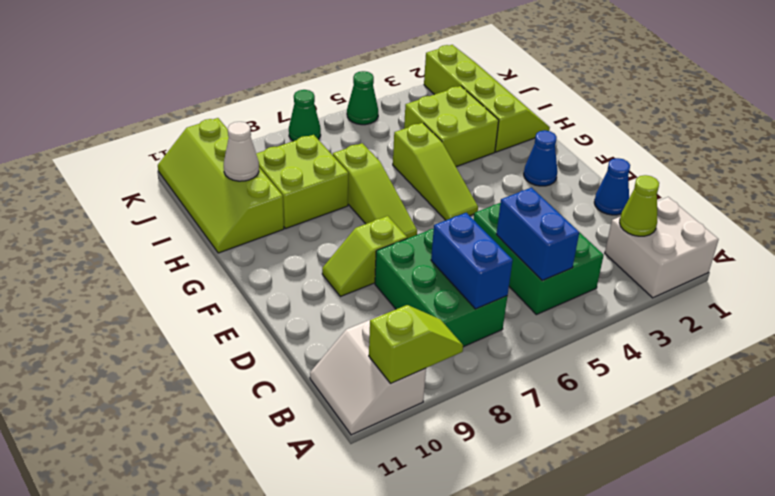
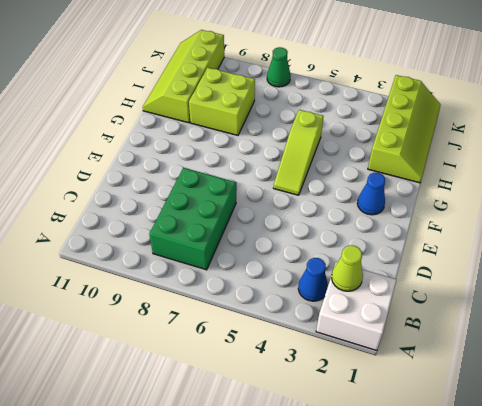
blue cone B3 level 1 -> blue cone D1 level 1
none -> white slope A10:B11 level 1 top 10
none -> green brick B4:D5 level 1
none -> lime slope E8:E9 level 1 top 8

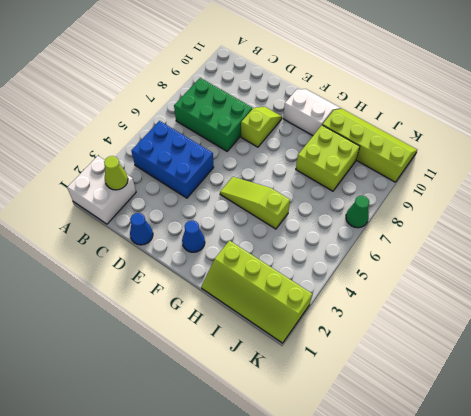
blue brick B4:D5 level 1 -> green brick B4:D5 level 1
white slope F10:G11 level 1 top 10 -> white slope A10:B11 level 1 top 10
none -> lime slope F7:H7 level 1 top H
none -> lime brick H3:I4 level 1
none -> green cone K5 level 1

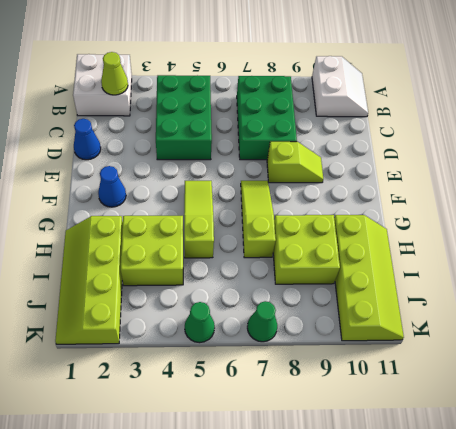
none -> lime slope A9:A10 level 2 top 10
none -> blue brick B5:C5 level 2
none -> blue brick B7:C7 level 2

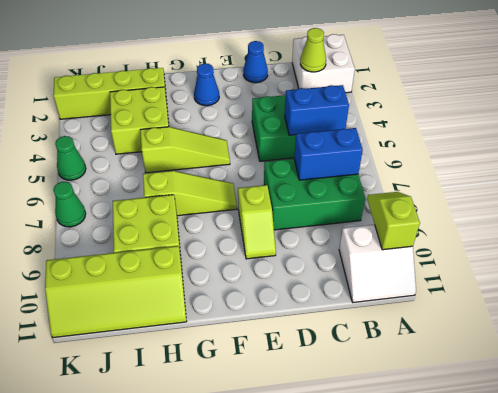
none -> white cone I10 level 2

